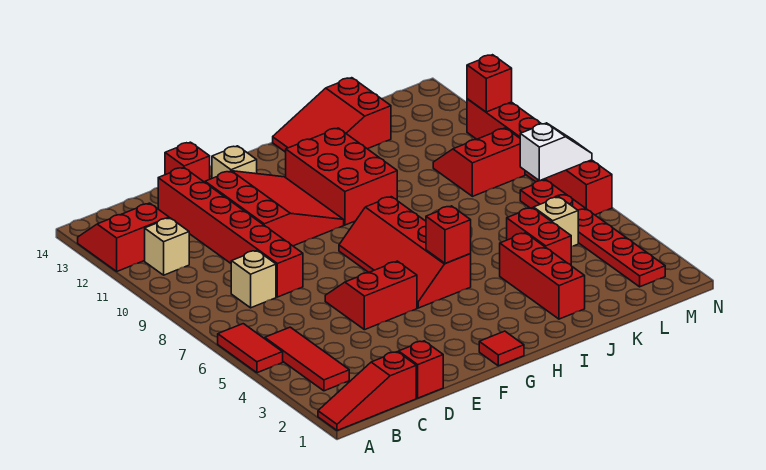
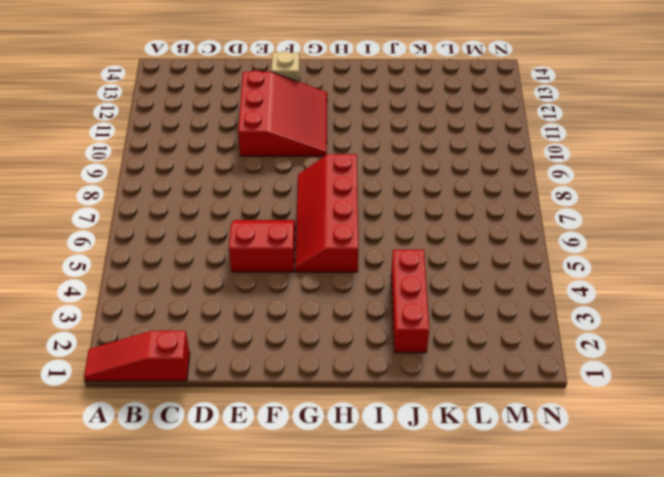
none -> red tile A5:A6 level 1
none -> red slope A12:B13 level 1 top 12
none -> red tile B3:B5 level 1

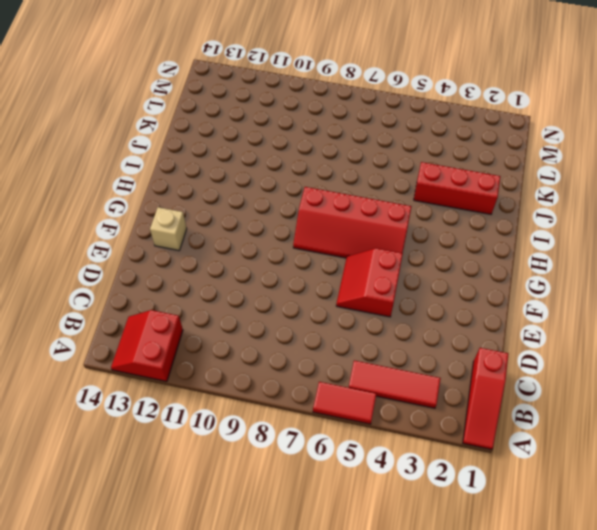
none -> tan brick B11 level 1
none -> tan brick C8 level 1
none -> red brick D1 level 1

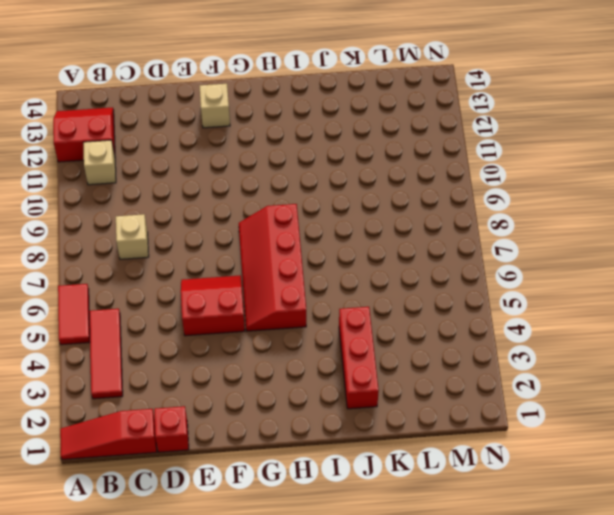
none -> red brick D8:D13 level 1
none -> red slope E10:G12 level 1 top E
none -> red brick E14 level 1

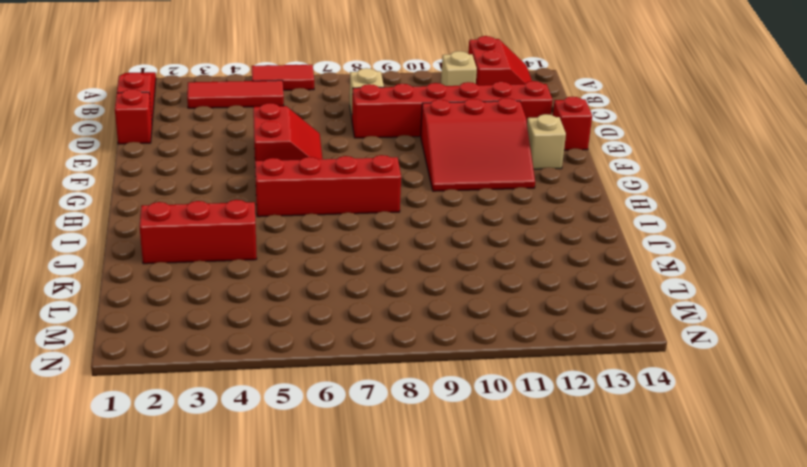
none -> red tile G1 level 1
none -> red brick H10:I12 level 1
none -> red slope I13:K14 level 1 top K

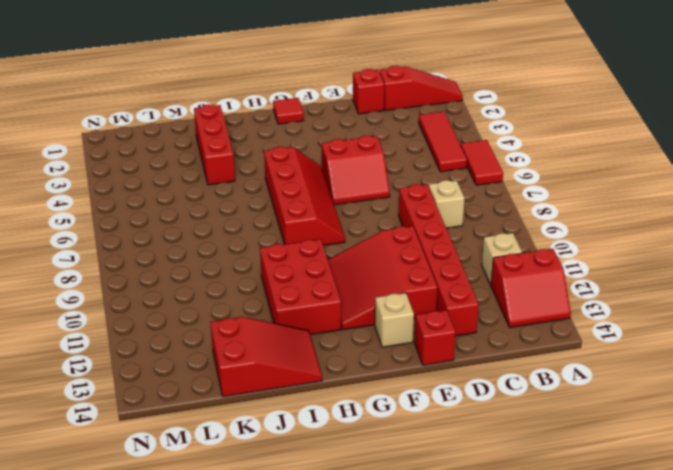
none -> red brick K4:K5 level 1
none -> tan brick L5 level 1
none -> red slope L9:M10 level 1 top 9

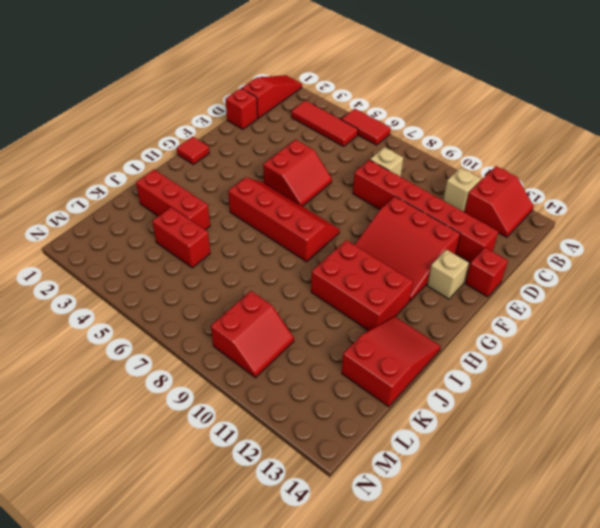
none -> tan brick L5 level 1
none -> red plate M2:M7 level 1
none -> red brick N6:N11 level 1

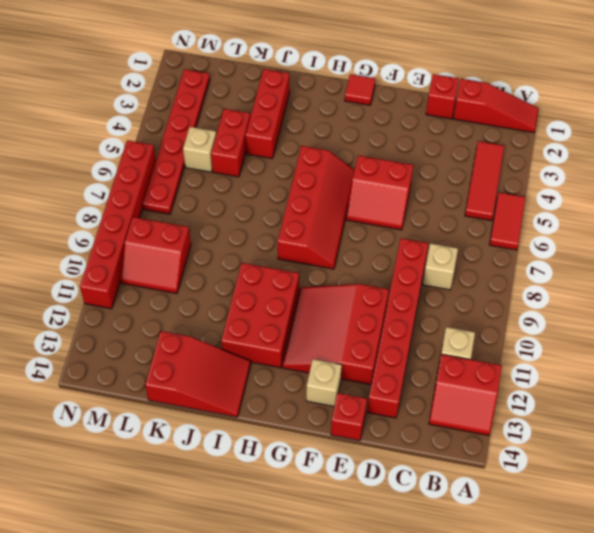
none -> red brick H5 level 2
none -> white slope M7:N7 level 2 top M
none -> red brick N11 level 2

